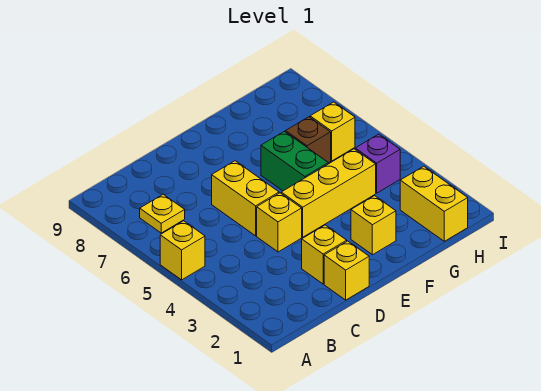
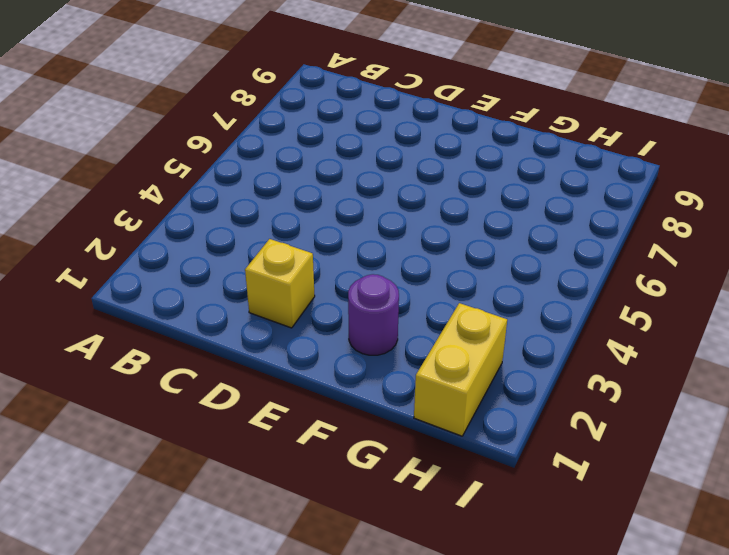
purple round brick F2 level 1 -> yellow brick F2 level 1
none -> yellow brick A5 level 1
none -> yellow plate B7 level 1
none -> yellow brick D1 level 1

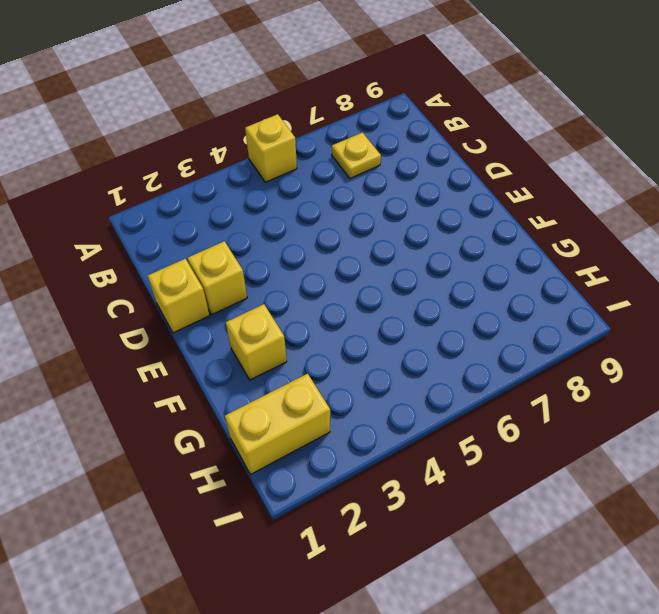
none -> yellow brick D4 level 1
none -> yellow brick D5:D6 level 1
none -> yellow brick E4:G4 level 1

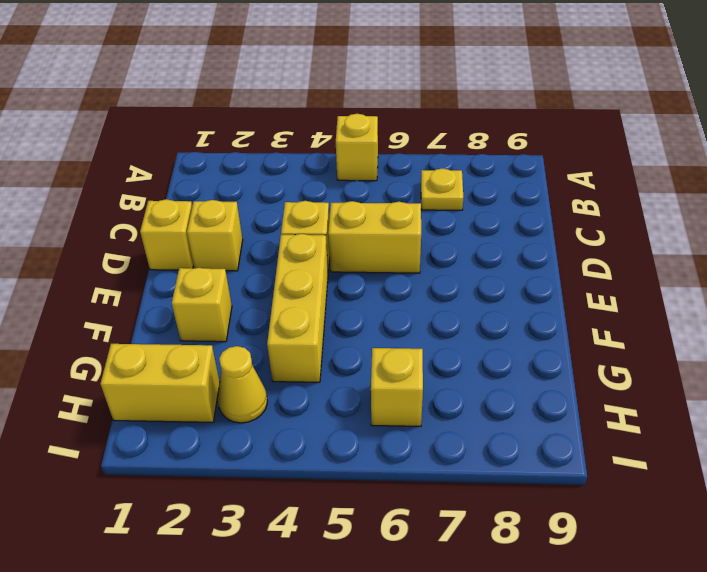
yellow cone H3 level 1 -> none
none -> green brick F5:F6 level 1
none -> brown brick G6 level 1
none -> purple brick H4 level 1

